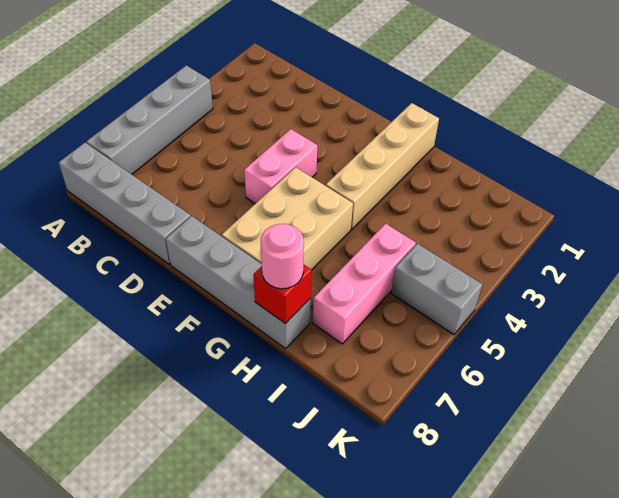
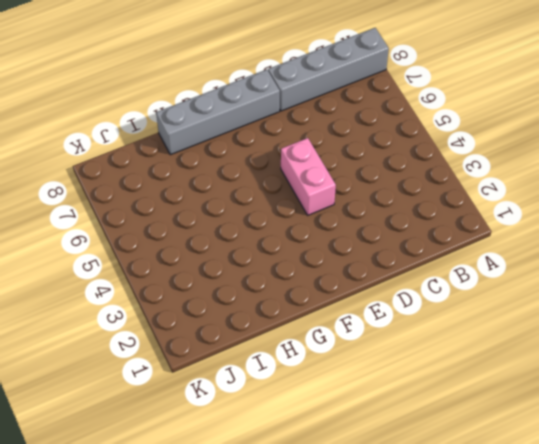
none -> grey brick A4:A7 level 1
none -> tan brick F5:G7 level 1

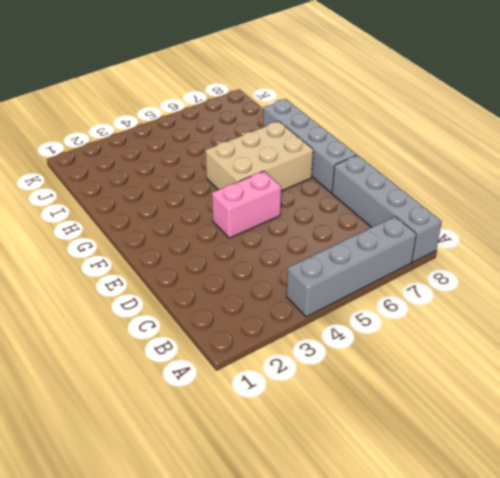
none -> tan brick G1:G4 level 1
none -> pink brick I5:I7 level 1

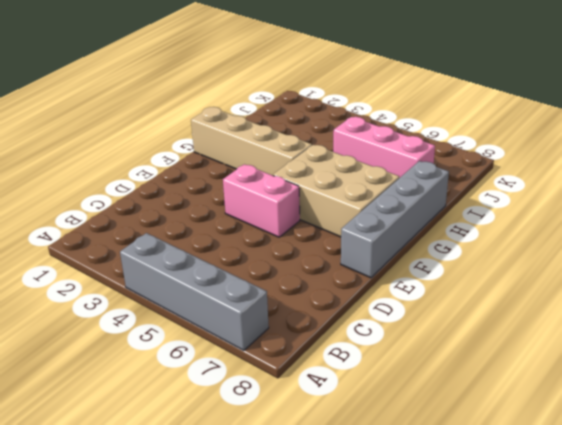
none -> grey brick A8:D8 level 1
none -> grey brick J5:K5 level 1

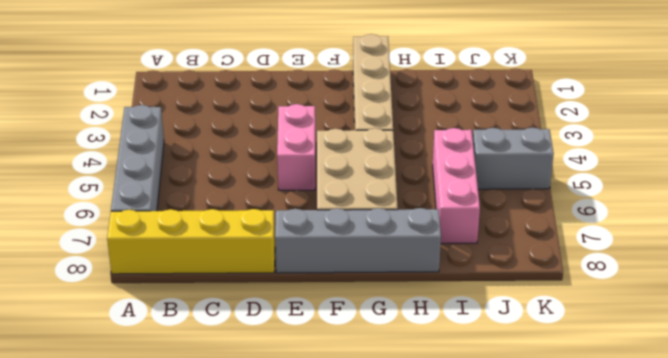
yellow brick A8:D8 level 1 -> grey brick A8:D8 level 1
none -> red brick H8 level 2
none -> pink round brick H8 level 3

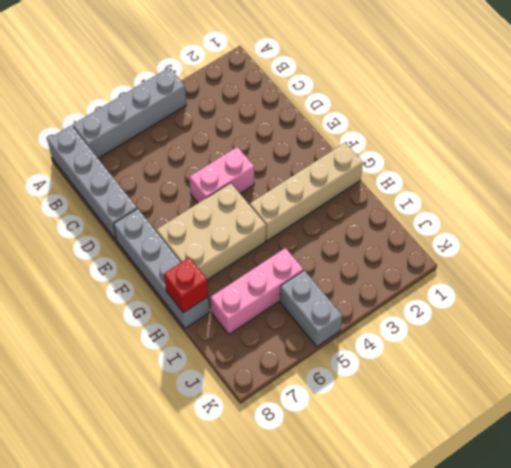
none -> pink round brick H8 level 3

